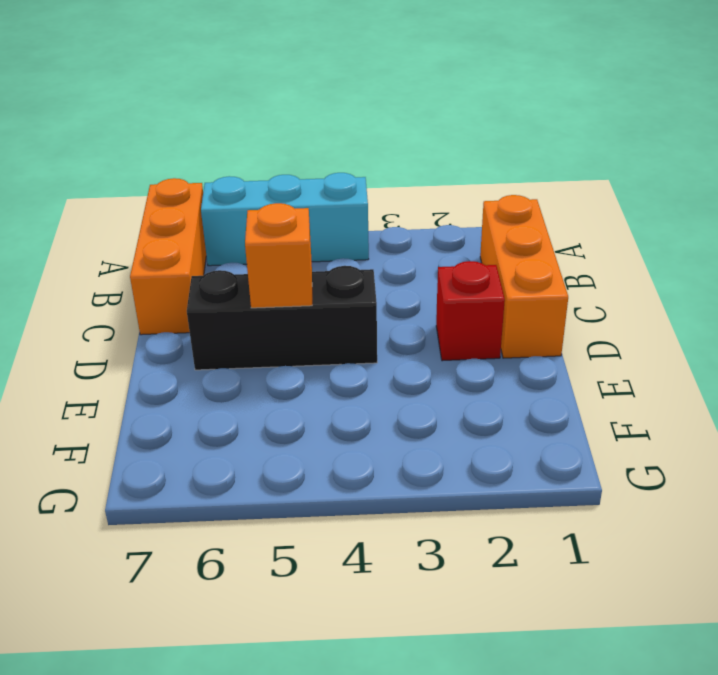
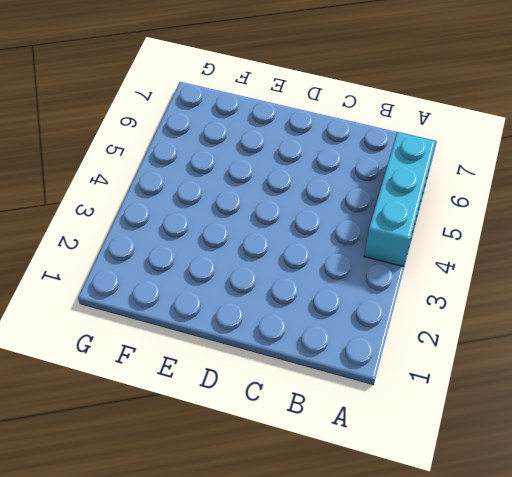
none -> orange brick A7:C7 level 1
none -> orange brick B1:D1 level 1

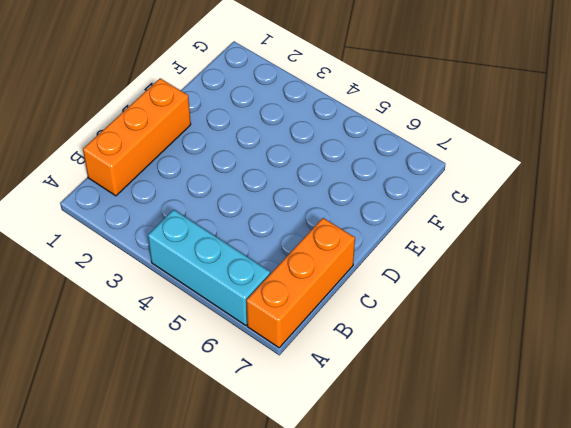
none -> red brick D2 level 1
none -> black brick D4:D6 level 1

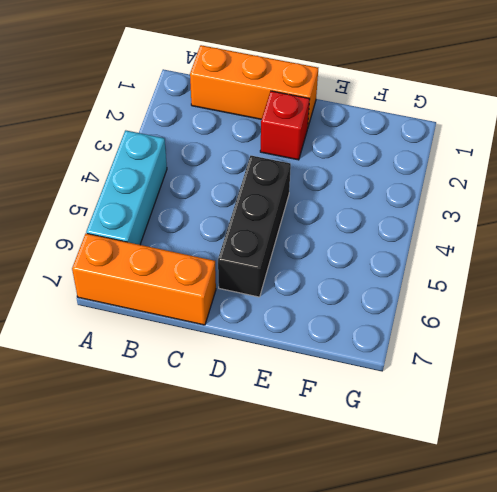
none -> orange brick D5 level 2

